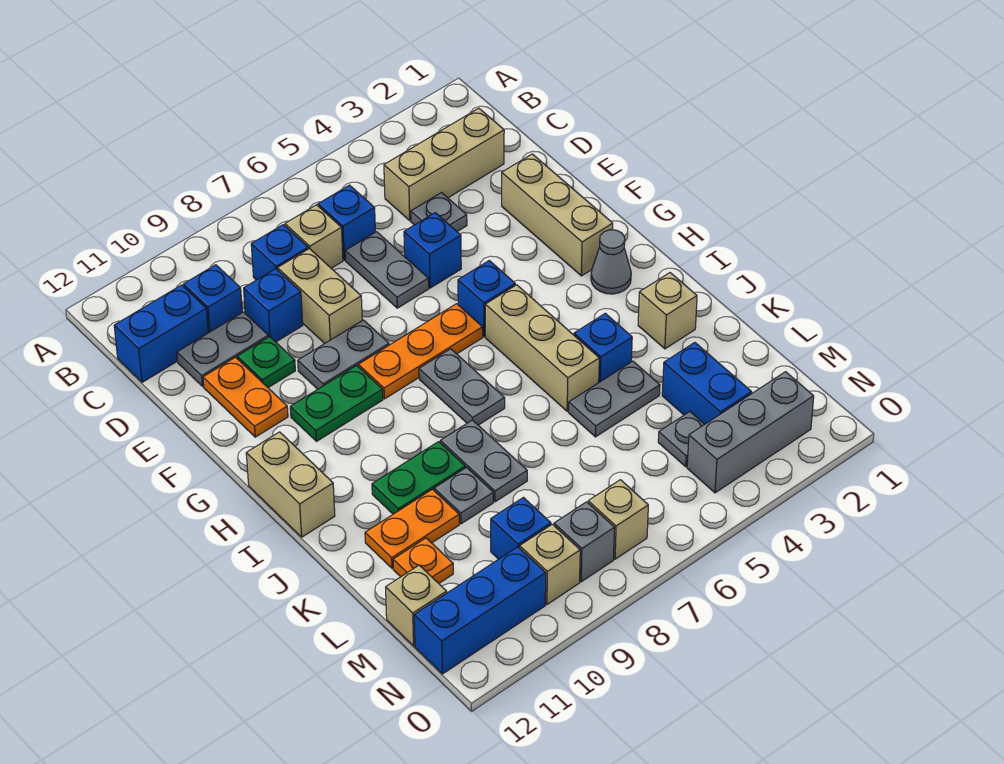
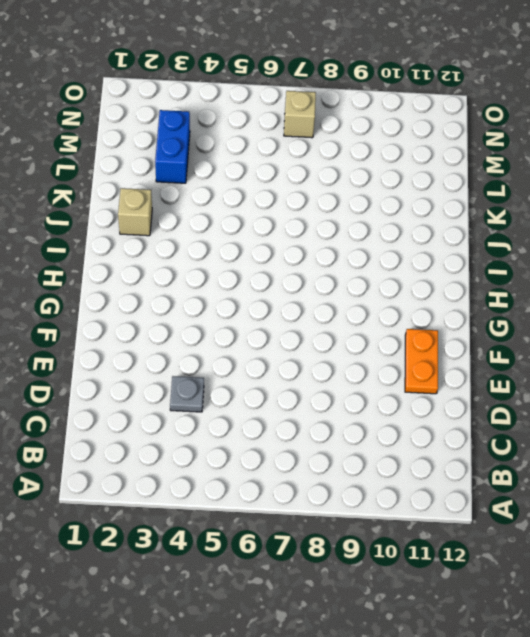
none -> tan brick C2:C4 level 1
none -> blue brick C6 level 1
none -> tan brick C7 level 1
none -> blue brick C8 level 1

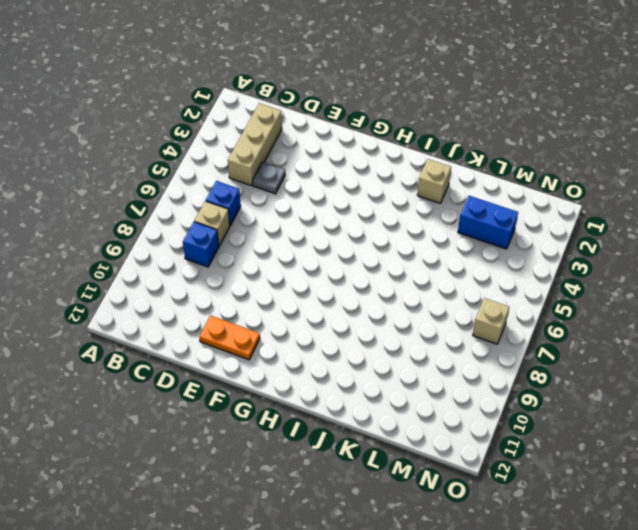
none -> blue brick C10 level 1
none -> blue brick C11:C12 level 1
none -> grey plate D6:E6 level 1
none -> tan brick D8:E8 level 1

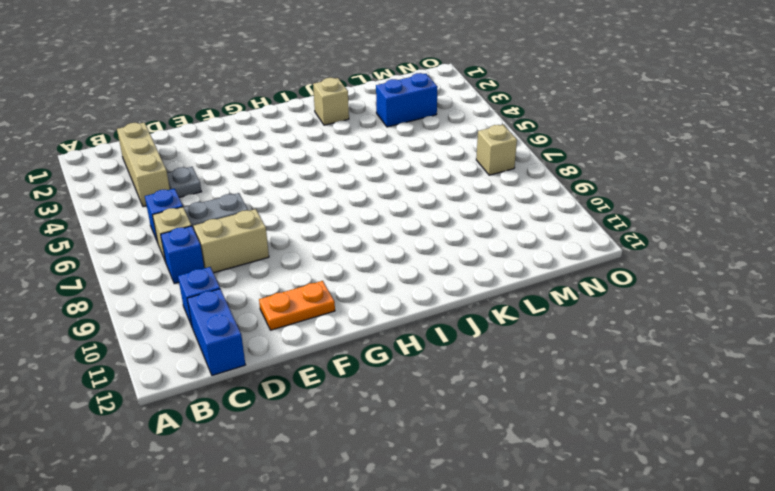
none -> blue brick D9 level 1
none -> grey plate D10:D11 level 1
none -> tan brick E2:G2 level 1
none -> blue brick E5 level 1

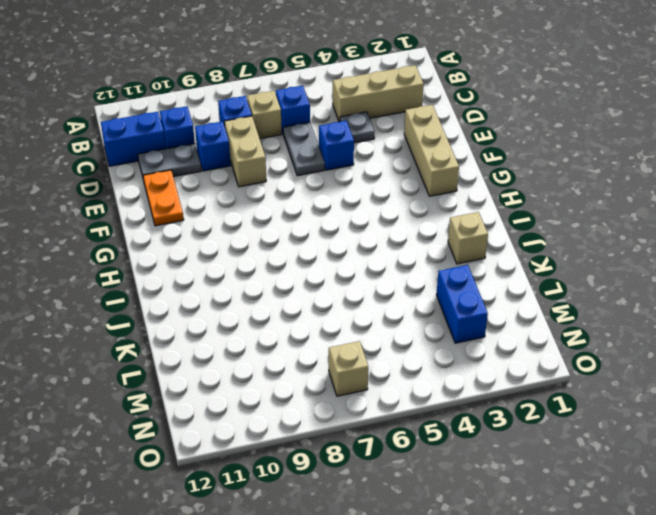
none -> green plate E10 level 1
none -> grey plate F8:F9 level 1
none -> blue brick G5 level 1
none -> orange plate G6:G8 level 1

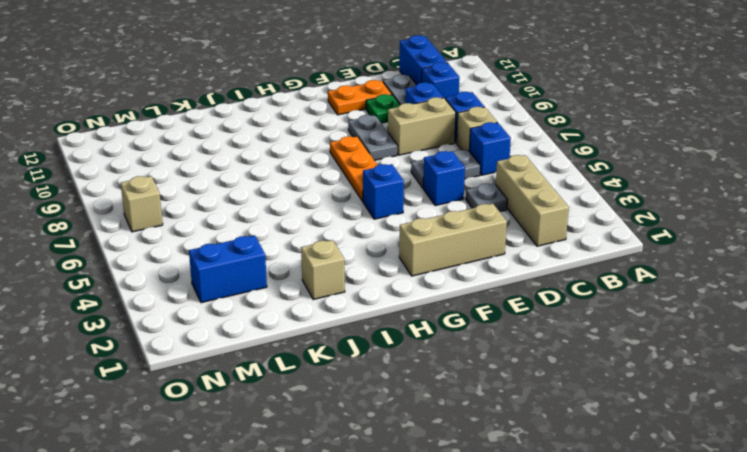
none -> green plate G9:G10 level 1
none -> grey cone H2 level 1
none -> tan brick H5:J5 level 1
none -> grey plate H7:I7 level 1

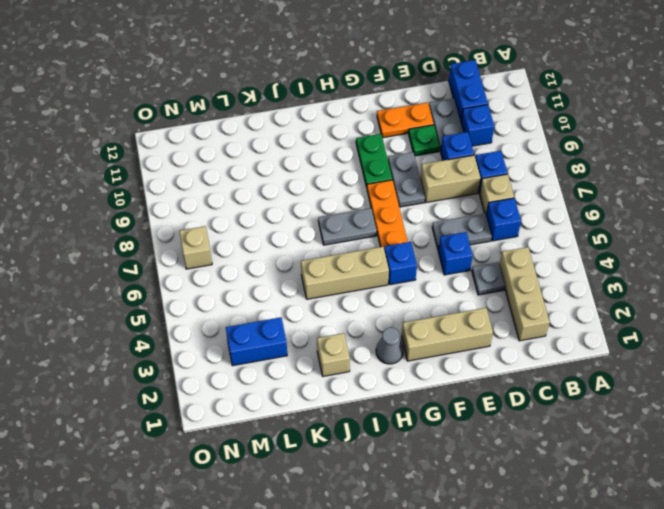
none -> tan brick H12:I12 level 1
none -> blue brick J4 level 1
none -> grey plate J8:K8 level 1
none -> green plate J9:J10 level 1

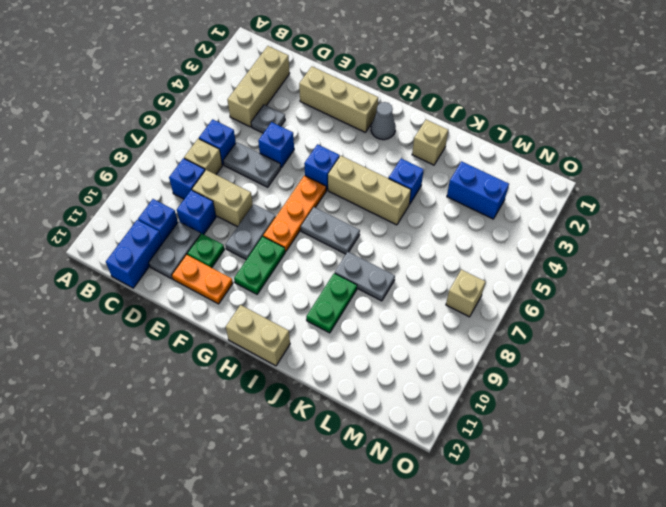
none -> grey plate K4:K5 level 1
none -> grey plate K9 level 1
none -> orange plate K10:K11 level 1
none -> orange plate L11 level 1

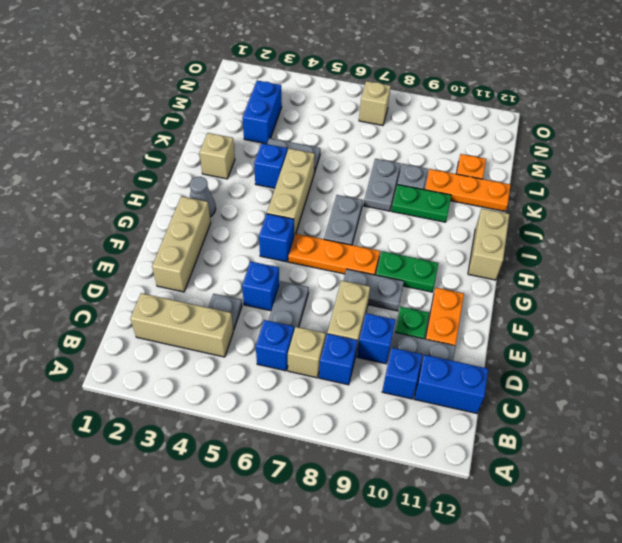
orange plate K10:K12 level 1 -> orange plate K10:K11 level 1
none -> grey plate M4 level 1
none -> blue brick M9 level 1
none -> tan brick M12 level 1
none -> grey brick N2:N4 level 1

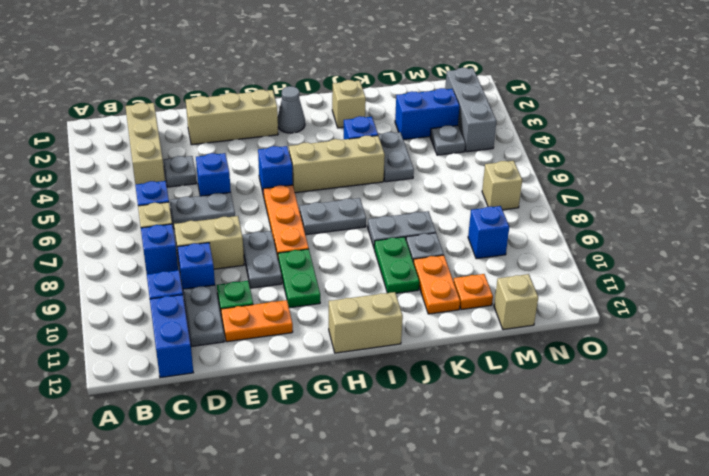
none -> grey brick N8 level 1
none -> tan brick N9 level 1
none -> blue brick N10:N12 level 1

